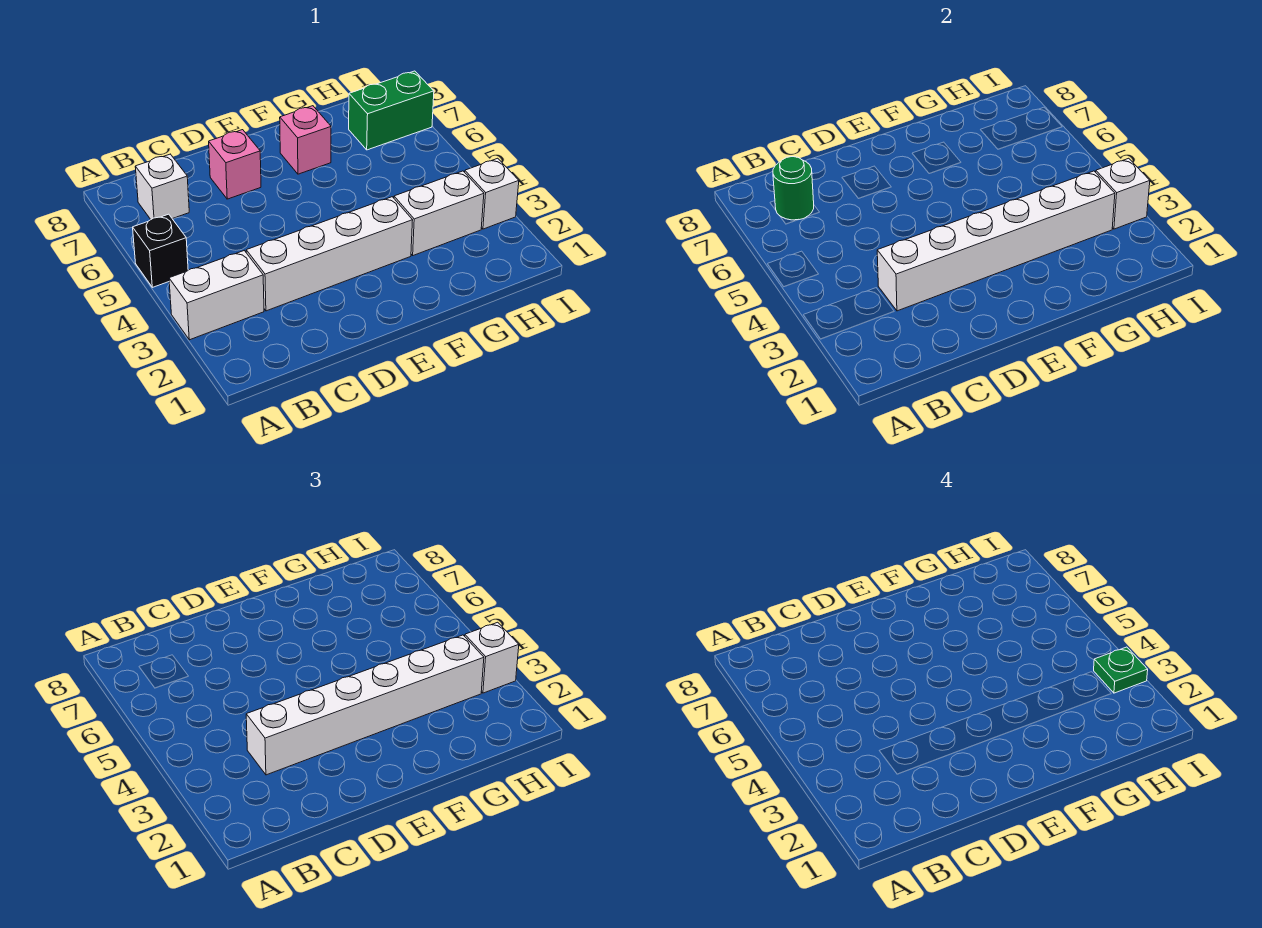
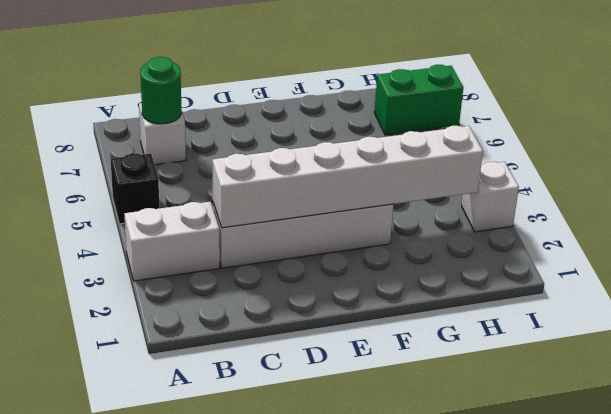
none -> pink brick D7 level 1
none -> pink brick F7 level 1
none -> white brick G3:H3 level 1

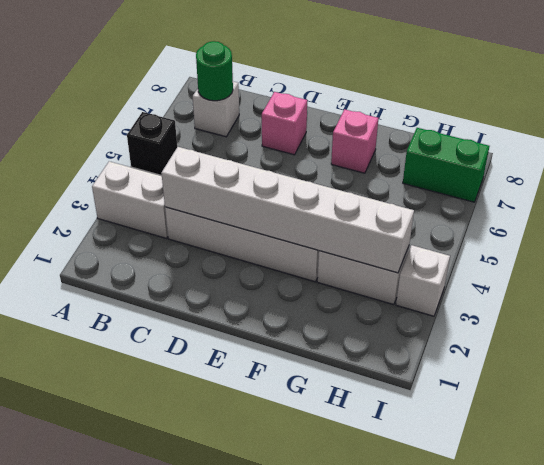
none -> white brick I3 level 2
none -> white brick C3:H3 level 3
none -> white brick I3 level 3

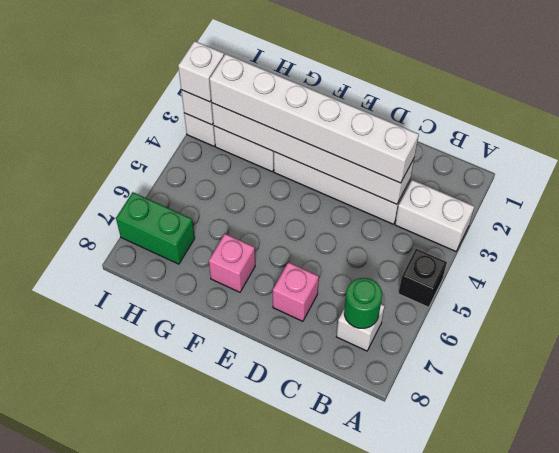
none -> green plate I3 level 4

